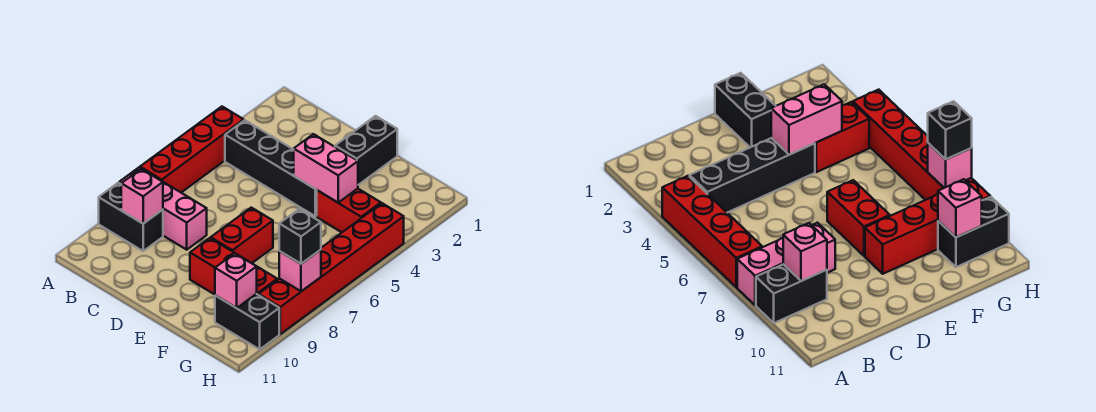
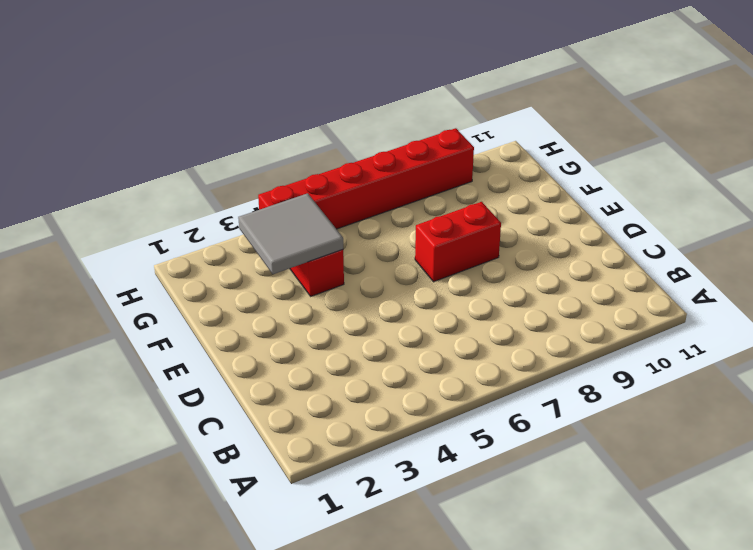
grey tile F3:G4 level 2 -> pink brick E4:F4 level 2
none -> red brick A4:A7 level 1
none -> pink brick A8:C8 level 1
none -> black brick A9:B9 level 1

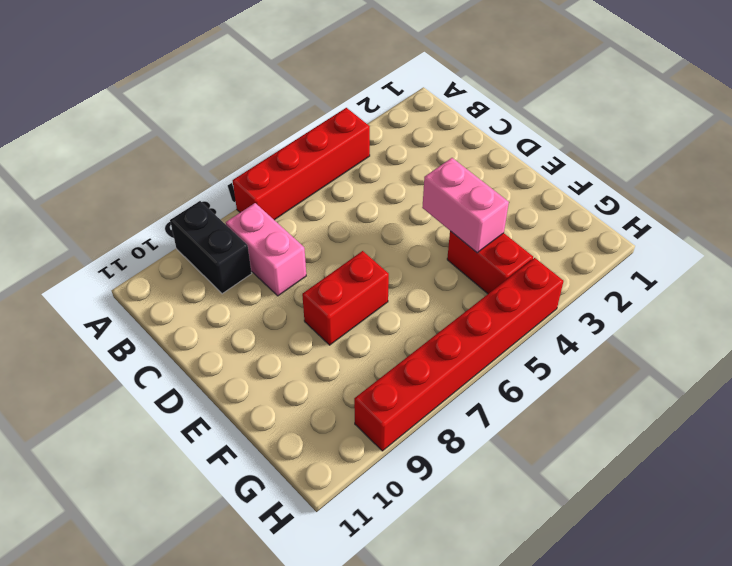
pink brick B8:C8 level 1 -> pink brick A8:C8 level 1
none -> black brick B4:E4 level 1
none -> black brick E1:E2 level 1
none -> red brick E9:G9 level 1

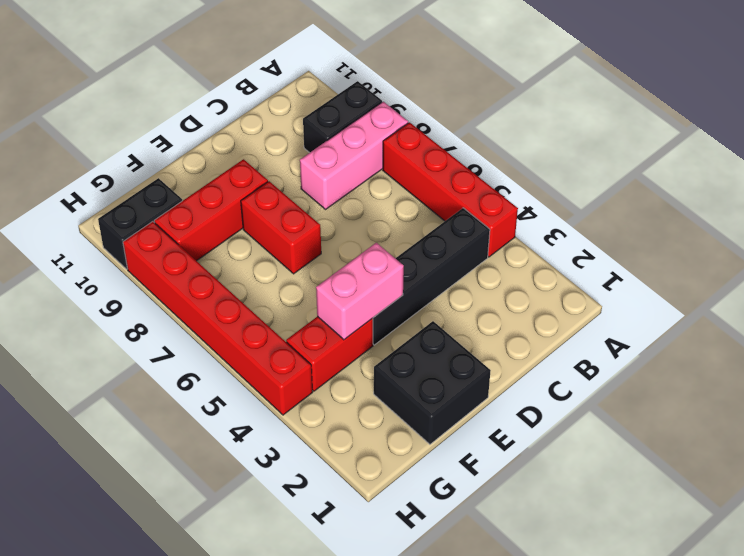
black brick E1:F2 level 1 -> black brick E1:E2 level 1
none -> pink brick B9 level 2
none -> pink brick G10 level 2
none -> pink brick H8 level 2

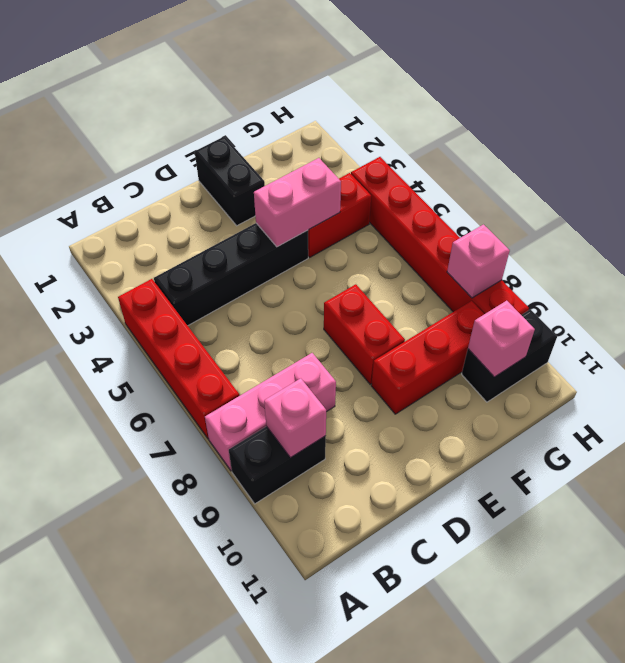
none -> black brick H8 level 3

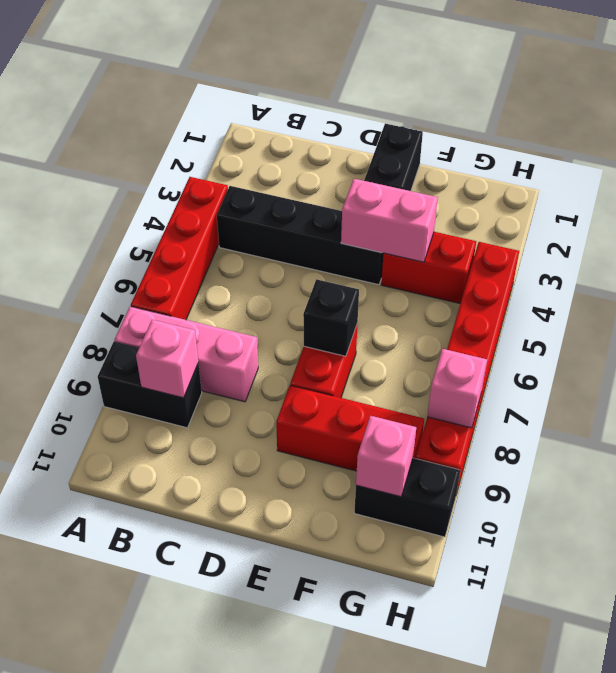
black brick E7 level 2 -> black brick H8 level 3

